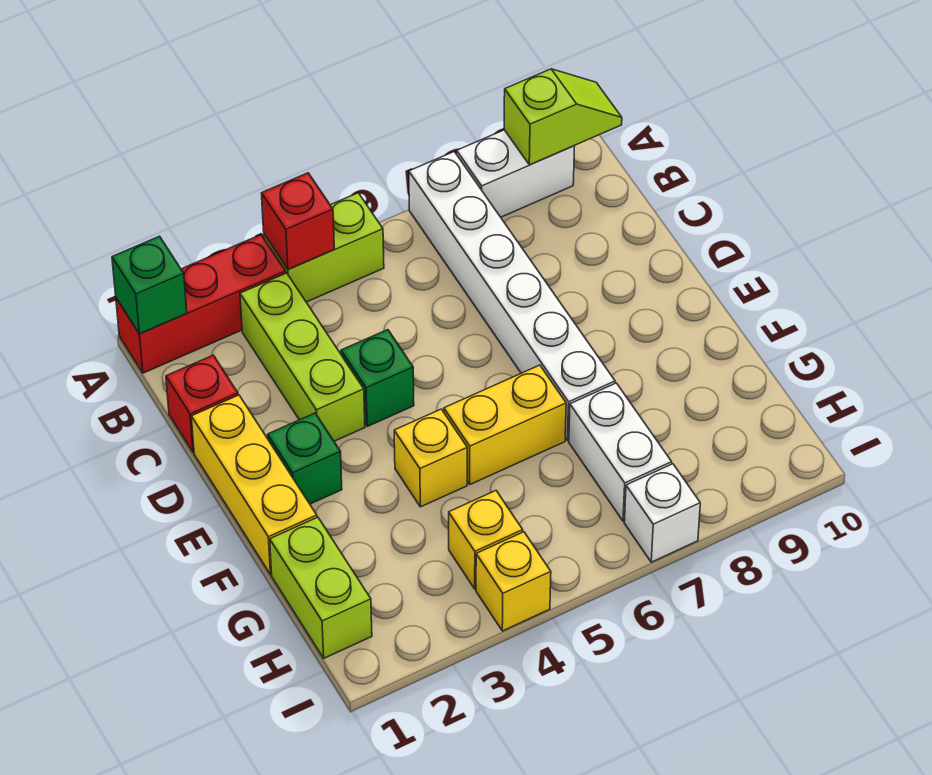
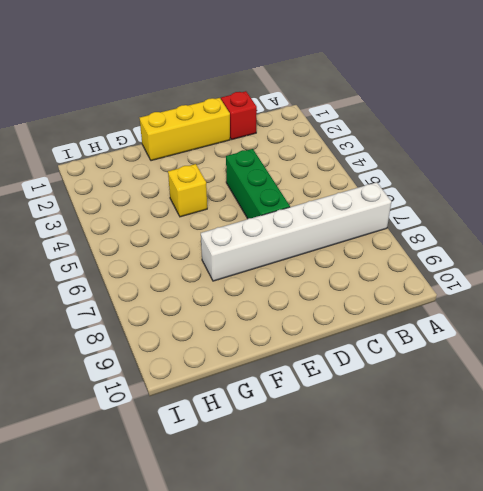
green brick D4:D6 level 1 -> green brick D4 level 1
none -> red brick A1:A3 level 1
none -> lime brick A4:A5 level 1
none -> white brick A8:A9 level 1

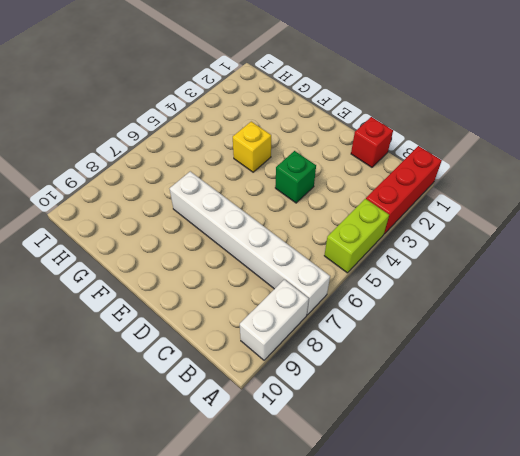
none -> lime brick B3:D3 level 1
none -> yellow brick D1:F1 level 1
none -> green brick E2 level 1

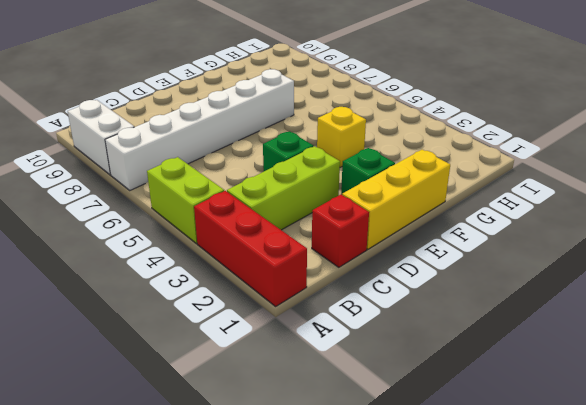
none -> yellow brick F5:F6 level 1
none -> lime brick G1:H1 level 1
none -> white brick G7:H7 level 1

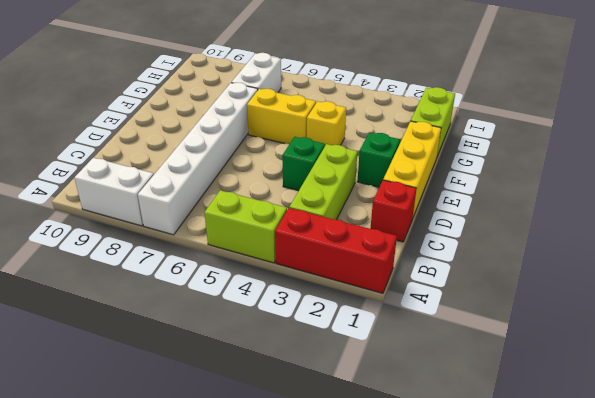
none -> yellow brick H4 level 1
none -> yellow brick I4 level 1
none -> white brick I7 level 1

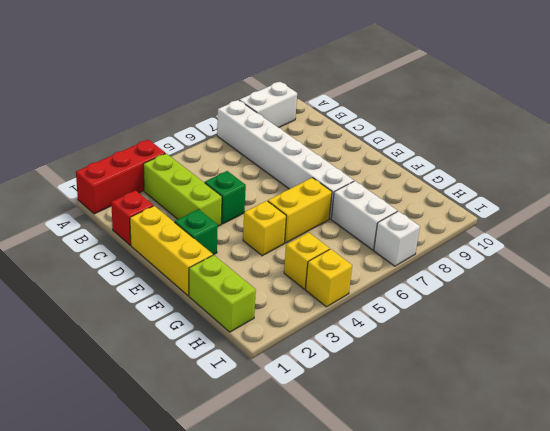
none -> lime brick A4:A5 level 1
none -> green brick A1 level 2
none -> red brick A4 level 2

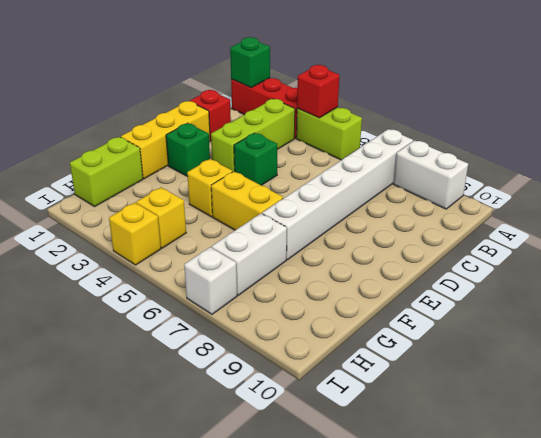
none -> lime slope A9:A10 level 2 top 9

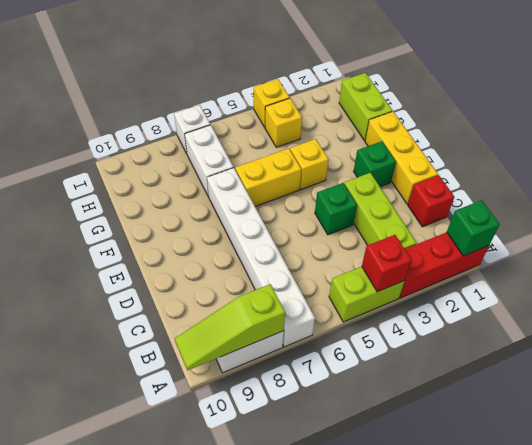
lime slope A8:A10 level 2 top 8 -> lime slope A9:A10 level 2 top 9

